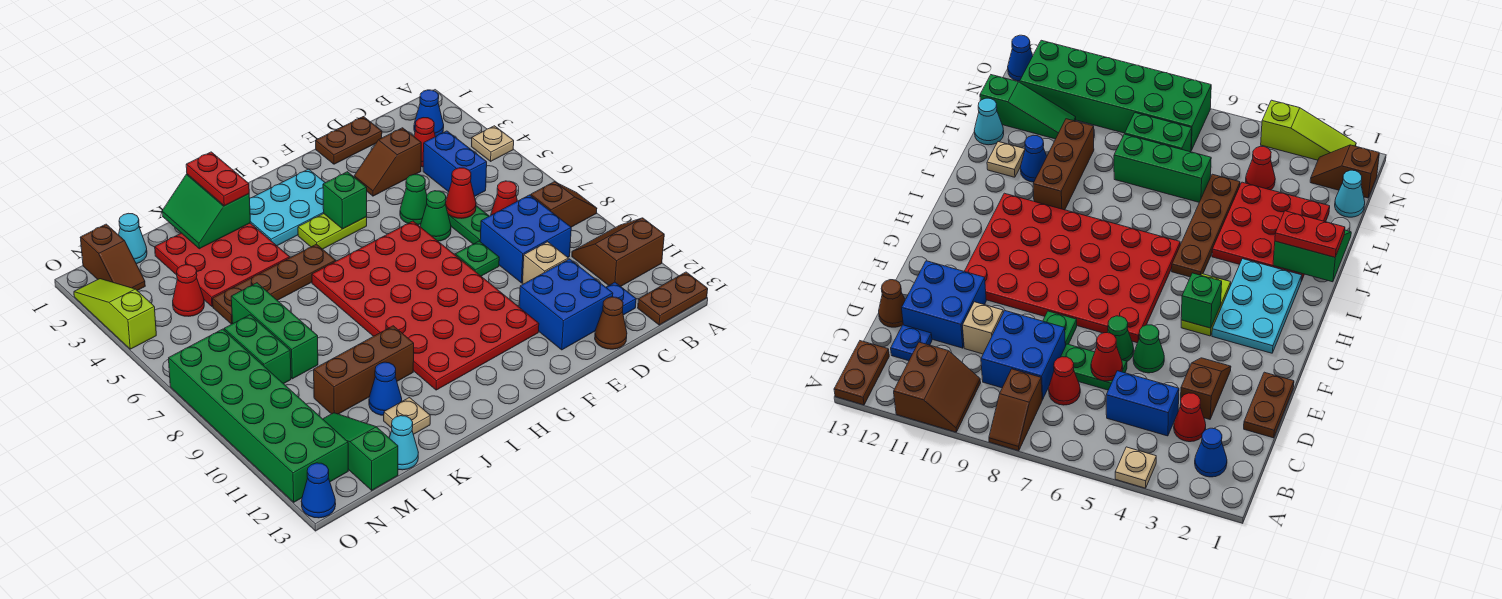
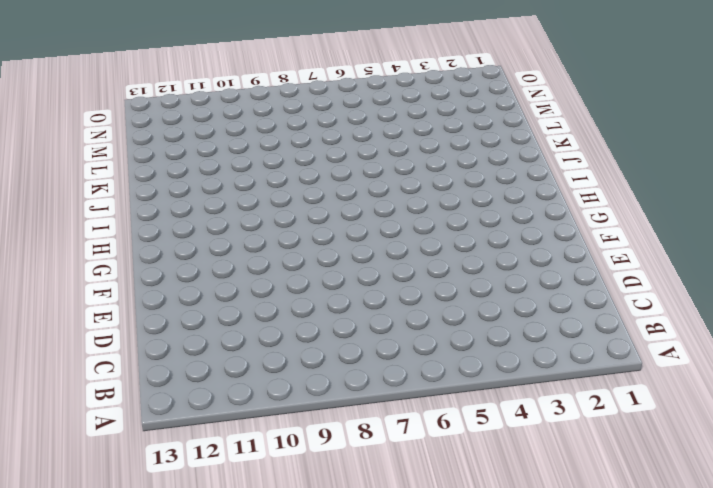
none -> tan plate A4 level 1
none -> brown slope A8:B8 level 1 top B
none -> brown slope A10:B11 level 1 top 11
none -> brown plate A13:B13 level 1

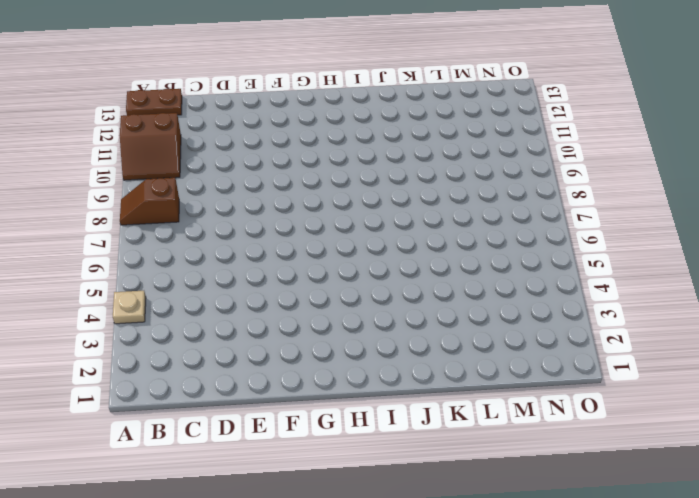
none -> blue cone B2 level 1
none -> red cone C3 level 1
none -> blue brick C4:C5 level 1
none -> red cone C7 level 1

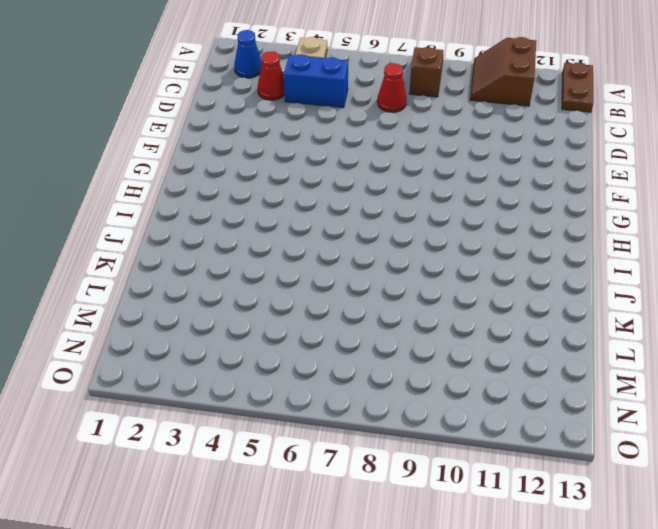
none -> blue brick C8:D9 level 1
none -> blue plate C12 level 1
none -> brown plate D1:E1 level 1
none -> brown slope D3:E3 level 1 top D

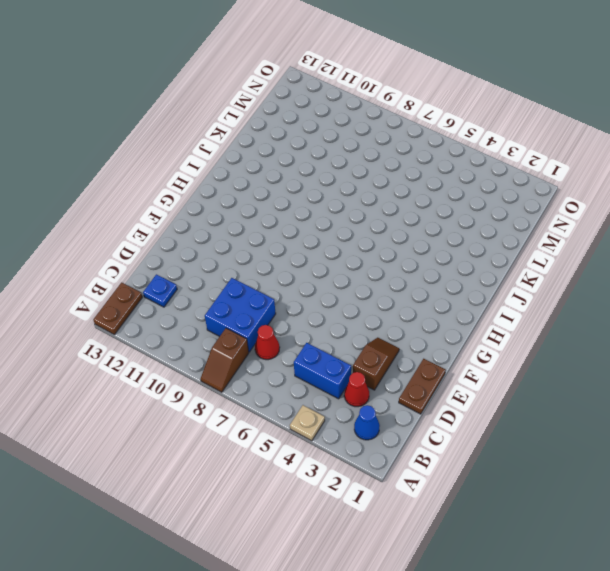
none -> brown slope A10:B11 level 1 top 11
none -> green plate D6:D7 level 1
none -> tan brick D10 level 1
none -> blue brick D11:E12 level 1

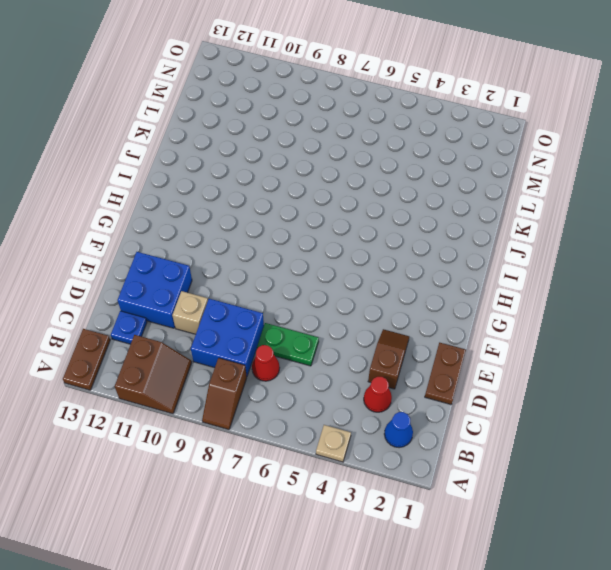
none -> blue brick C4:C5 level 1
none -> brown cone D13 level 1
none -> green cone E5 level 1
none -> green cone E6 level 1

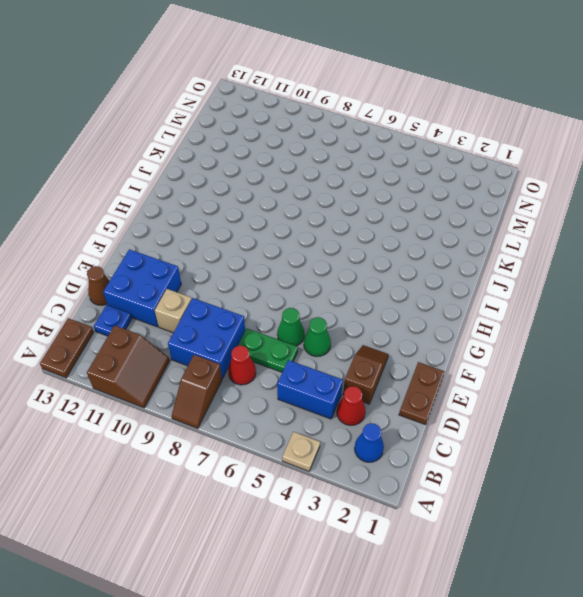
none -> green plate E8 level 1
none -> red plate F6:I11 level 1
none -> cyan plate G2:I3 level 1
none -> lime plate G4:H4 level 1

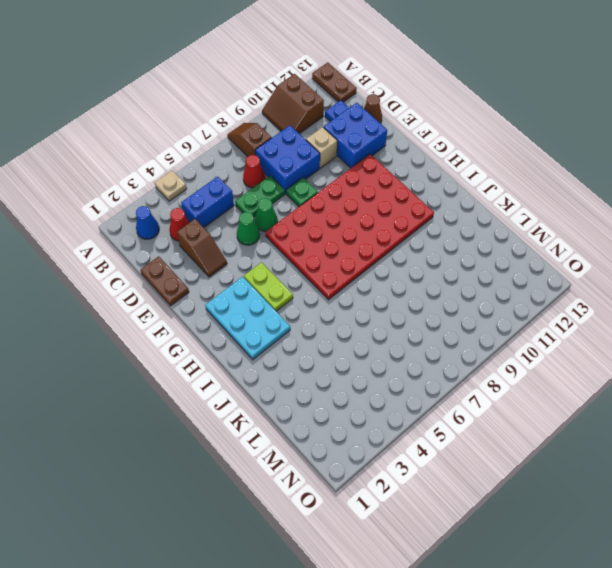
none -> brown plate I5:L5 level 1
none -> red plate J2:L4 level 1
none -> brown brick J10:L10 level 1
none -> blue cone K11 level 1

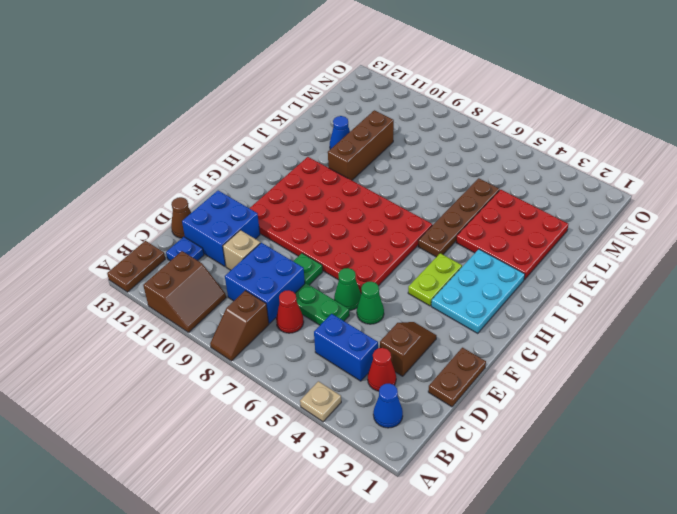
none -> tan plate K12 level 1
none -> green brick L6:L8 level 1
none -> cyan cone L13 level 1
none -> cyan cone M1 level 1

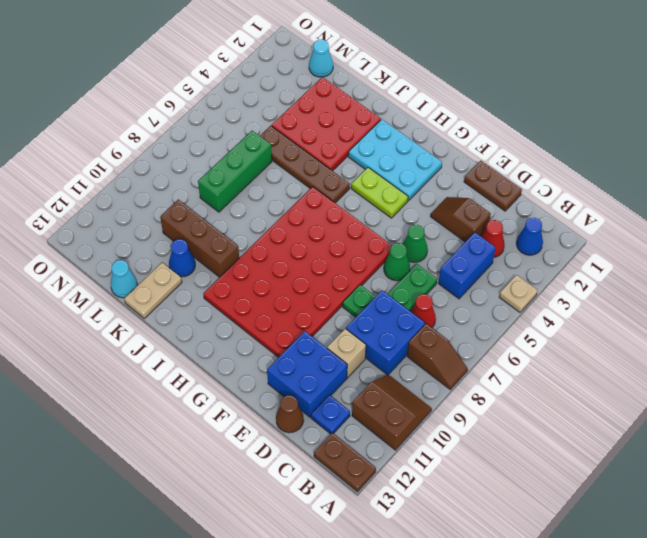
tan plate K12:K13 level 1 -> tan plate K12 level 1
none -> red cone M4 level 1
none -> green brick M7:M8 level 1
none -> green slope M11:M13 level 1 top 13
none -> brown slope N1:N2 level 1 top 1

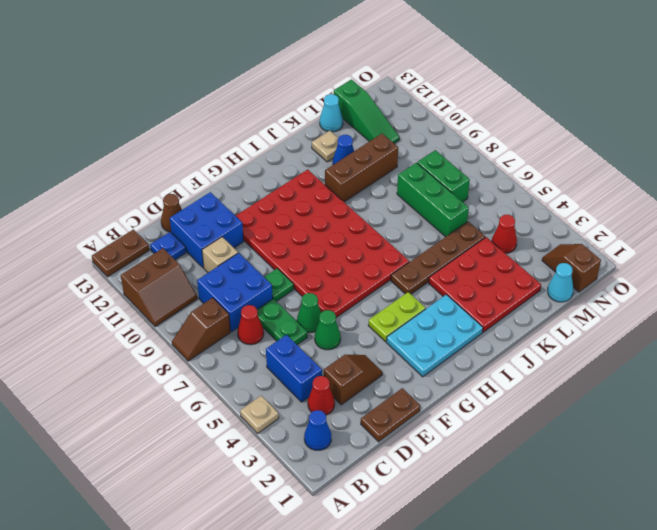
none -> green brick N7:O12 level 1
none -> lime slope O2:O4 level 1 top 4
none -> blue cone O13 level 1
none -> red cone D6 level 2

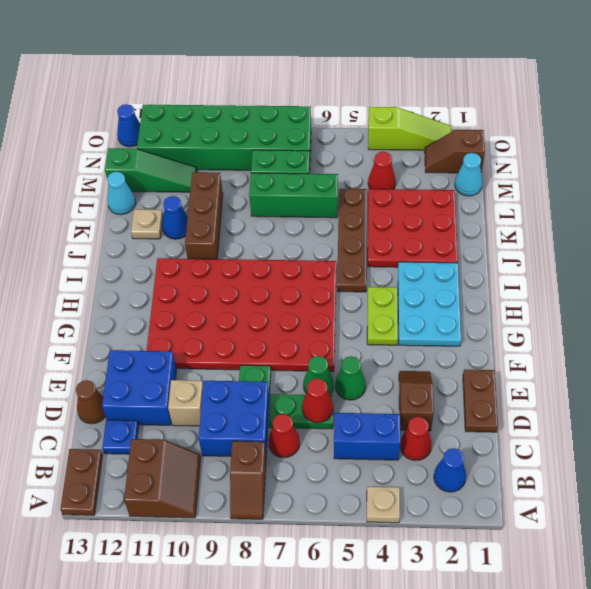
none -> green brick G4 level 2
none -> green slope J1:K2 level 2 top J
none -> red plate J1:J2 level 3

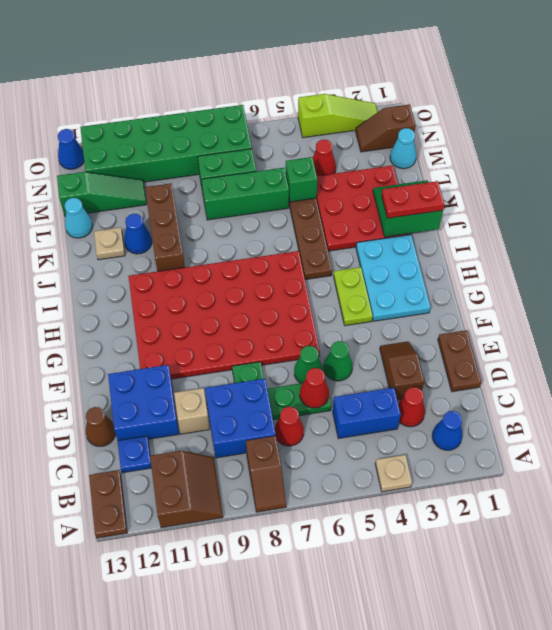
green brick L5 level 2 -> green brick G4 level 2

